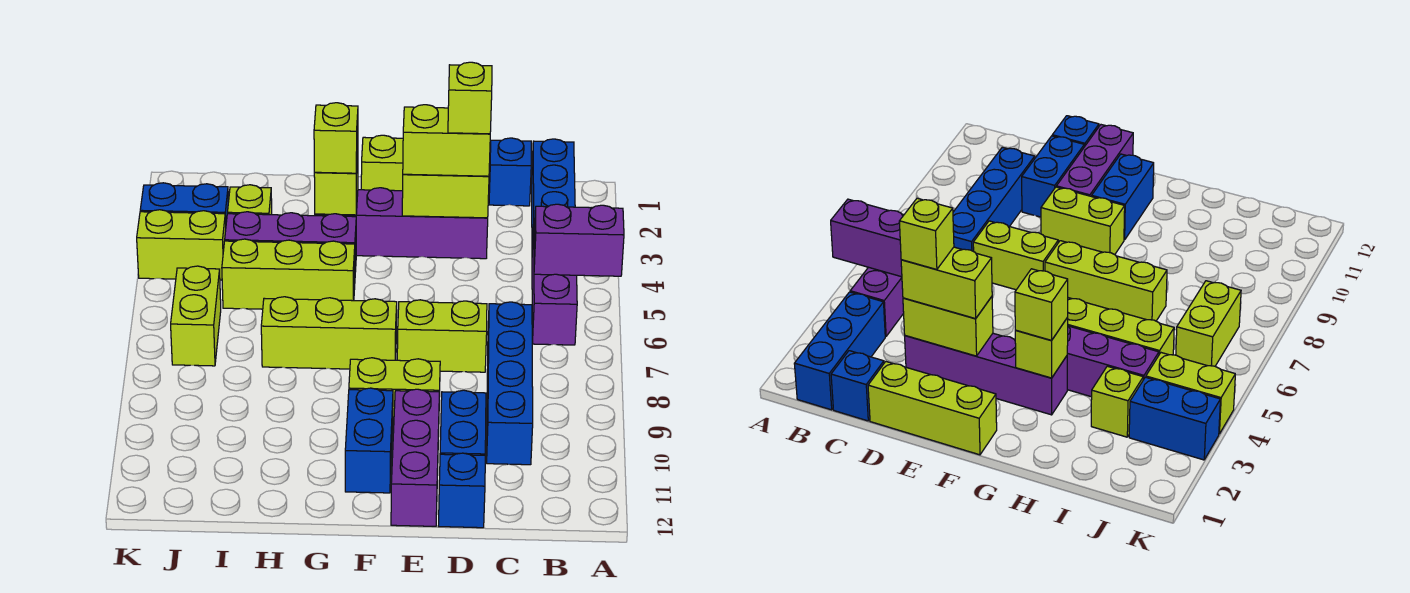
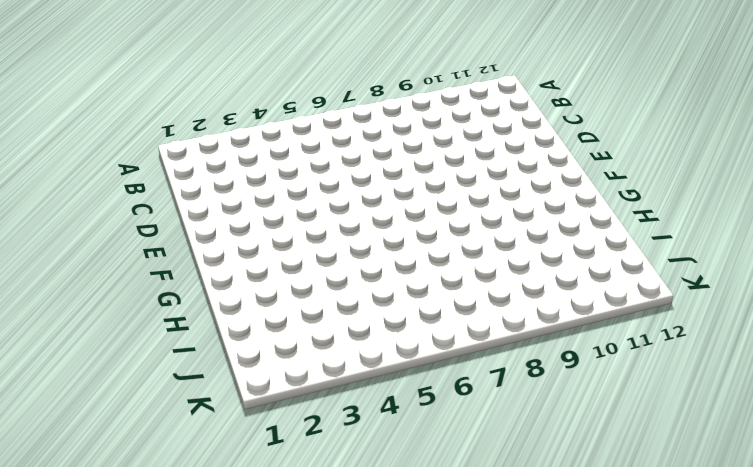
none -> blue brick B1:B3 level 1
none -> purple brick B4:B6 level 1
none -> blue brick C1 level 1

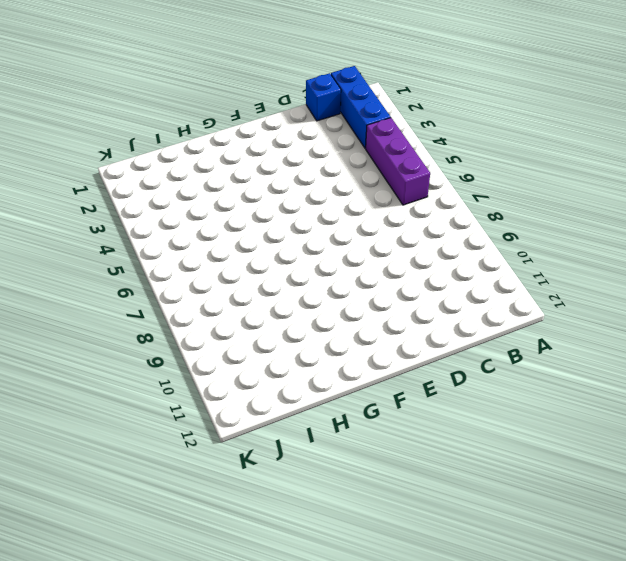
none -> blue brick C7:C10 level 1
none -> lime brick D1:F1 level 1
none -> purple brick D3:G3 level 1

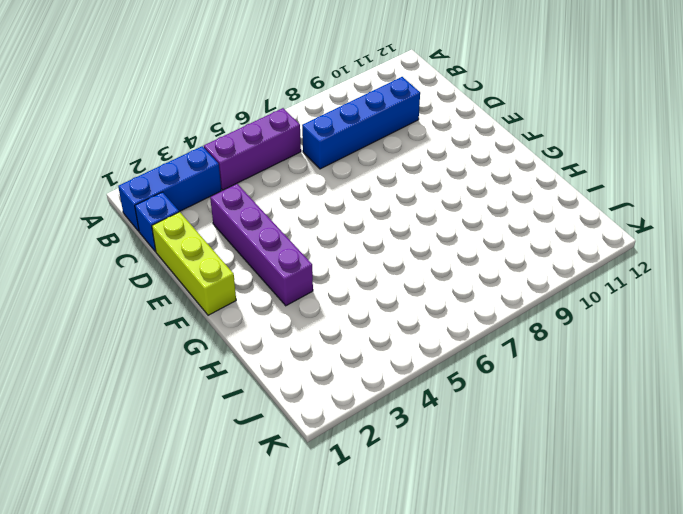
none -> lime brick D7:E7 level 1
none -> blue brick D10:D11 level 1
none -> blue brick D12 level 1

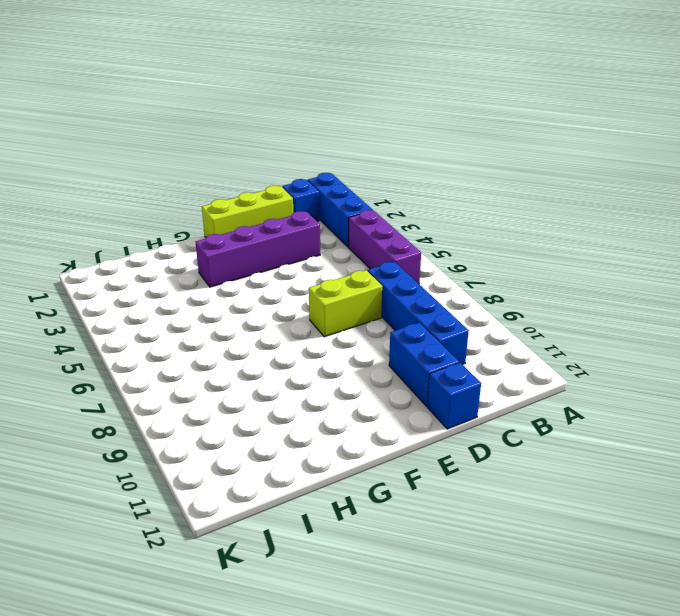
none -> lime brick E9:F9 level 1
none -> purple brick E10:E12 level 1
none -> lime brick F7:H7 level 1

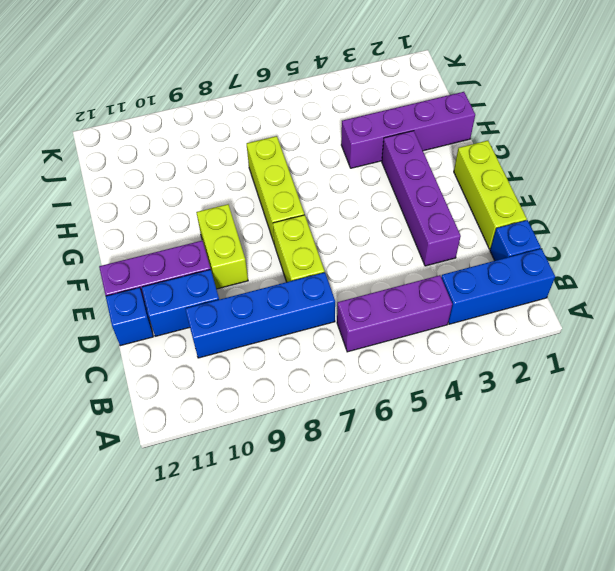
purple brick H1:H4 level 1 -> purple brick G4:I4 level 1
none -> blue brick F10:F11 level 1
none -> lime brick G5:I5 level 1
none -> lime brick I3 level 1

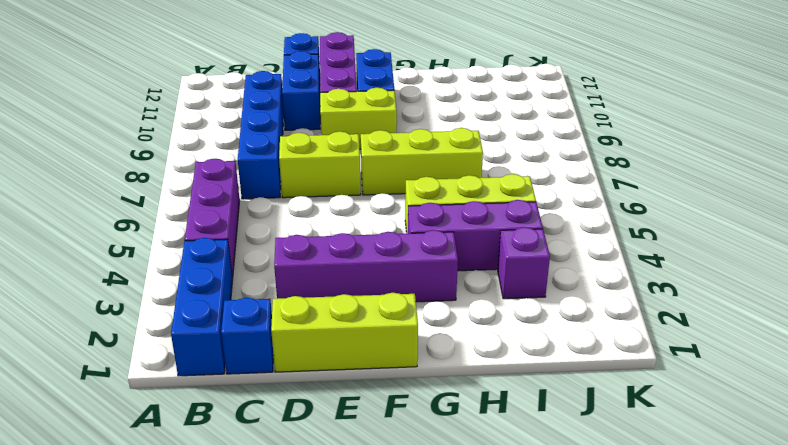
purple brick I3 level 1 -> lime brick I3 level 1
none -> blue brick J3:K3 level 1
none -> lime brick J4:K4 level 1
none -> lime brick J6:J7 level 1

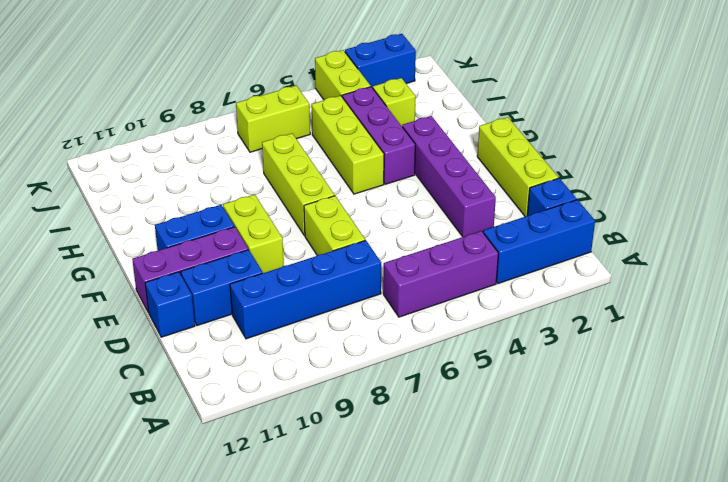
blue brick K2:K3 level 1 -> blue brick J3:K3 level 1
none -> purple brick A5:B5 level 2
none -> lime brick D3:E3 level 2
none -> lime brick G3 level 2

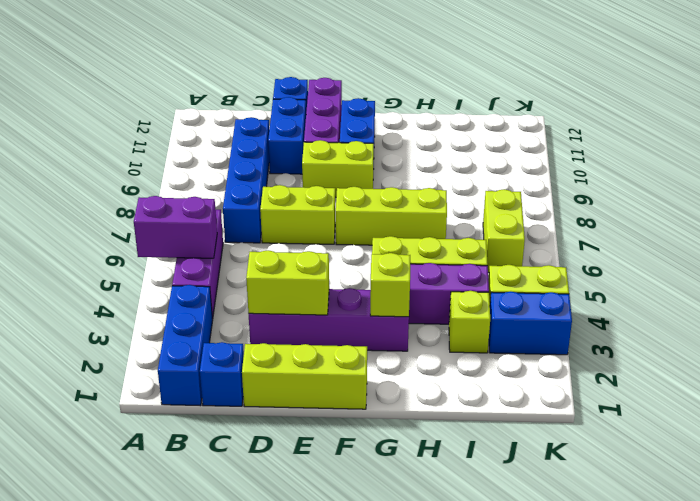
none -> lime brick D3:E3 level 3
none -> lime brick G3 level 3
none -> lime brick D3 level 4

